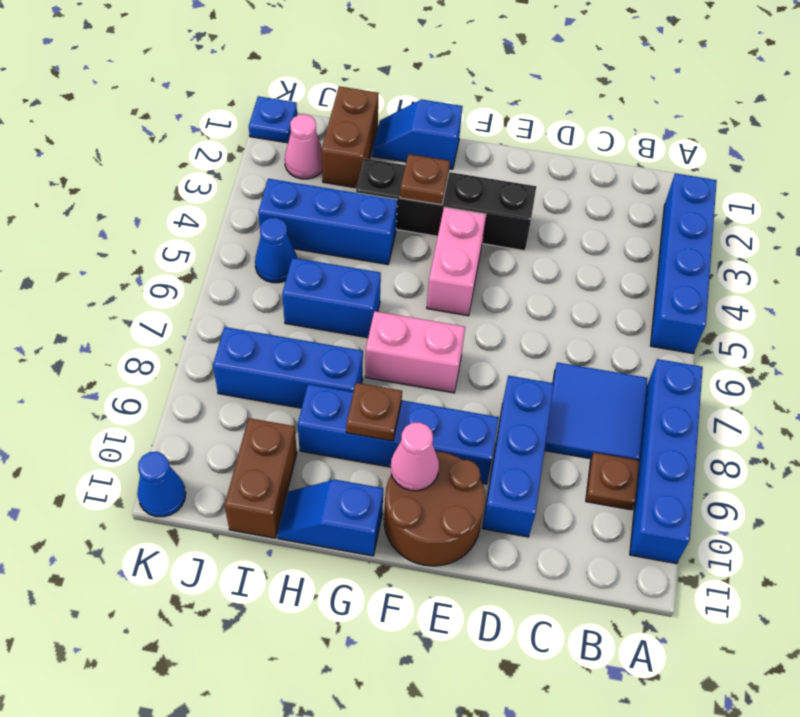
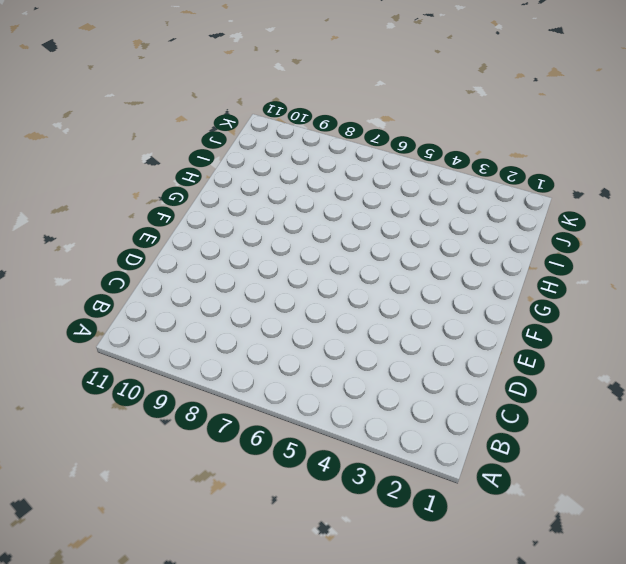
none -> blue brick A2:A5 level 1
none -> blue brick A7:A10 level 1
none -> blue tile B7:C8 level 1

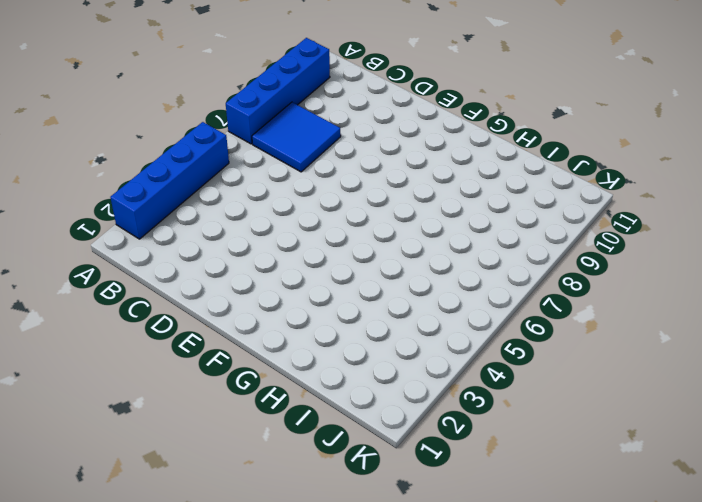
none -> brown plate B9 level 1
none -> blue brick D8:D10 level 1
none -> black brick E3:H3 level 1

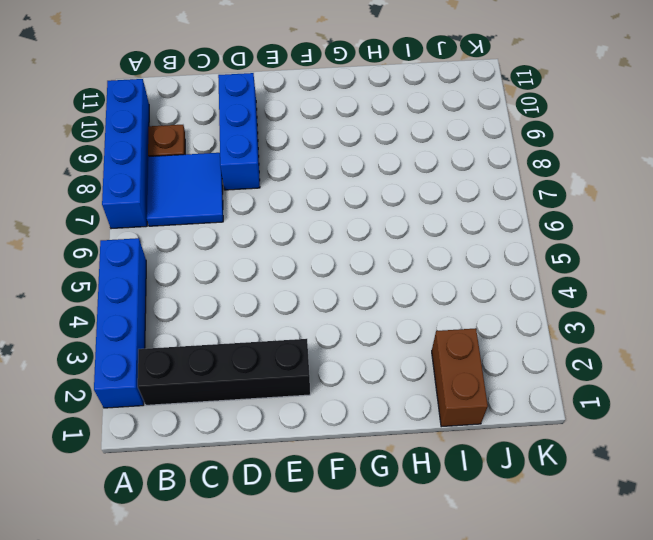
black brick B2:E2 level 1 -> black brick E3:H3 level 1
none -> blue brick E9:H9 level 1
none -> brown round brick E10:F11 level 1
none -> pink brick F4:F5 level 1

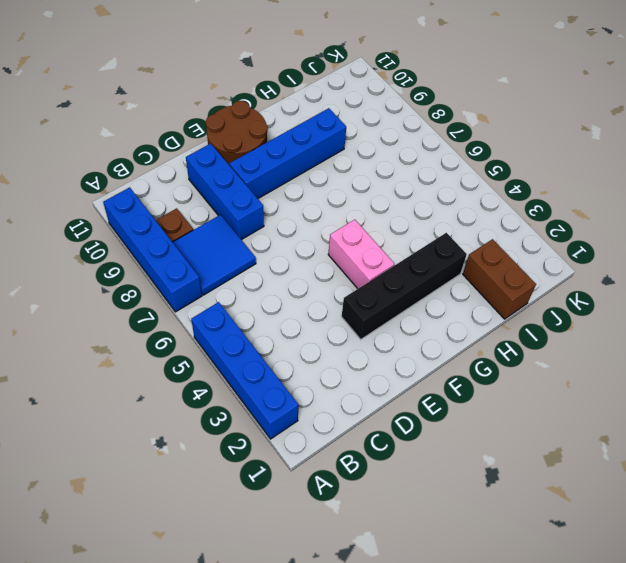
none -> pink brick F7:G7 level 1
none -> blue slope G1:H1 level 1 top G
none -> blue slope G11:H11 level 1 top G

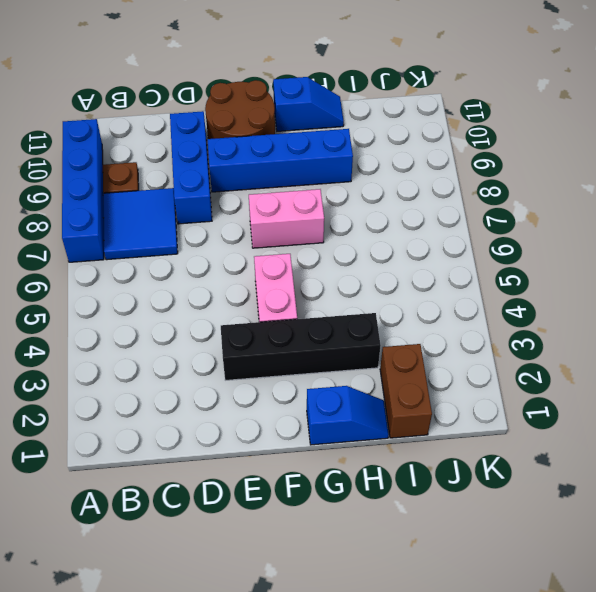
none -> blue brick A2:A5 level 1
none -> blue brick H4:J4 level 1
none -> blue brick H6:I6 level 1

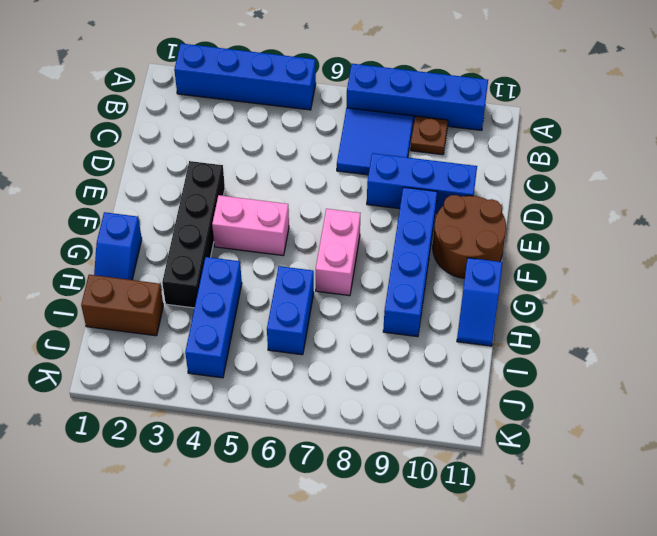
none -> blue brick H8:J8 level 1
none -> brown brick I10:I11 level 1
none -> pink cone J2 level 1

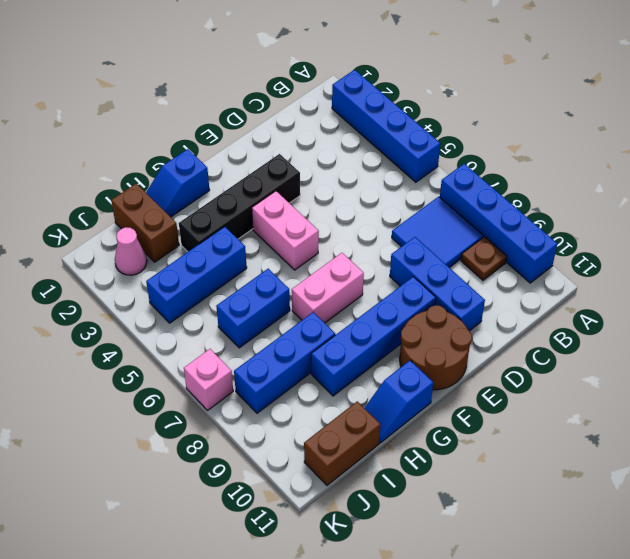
brown brick I11:J11 level 1 -> brown brick I10:I11 level 1
pink brick K7 level 1 -> none
none -> blue cone J5 level 1
none -> blue plate K1 level 1
none -> blue cone K11 level 1

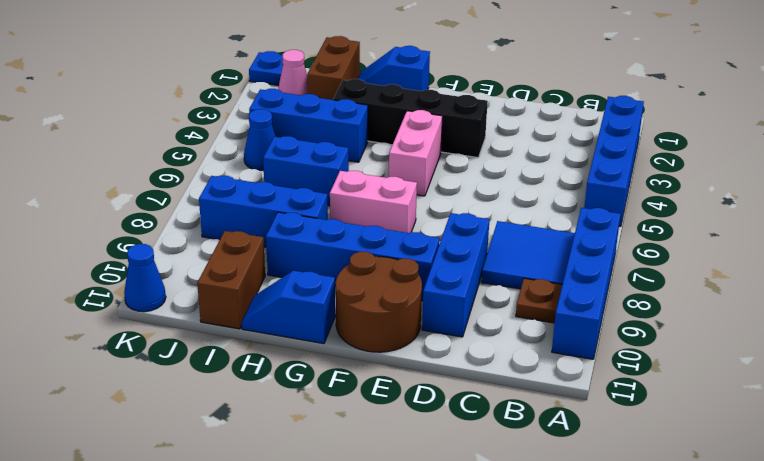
none -> pink cone F10 level 2
none -> brown plate G3 level 2
none -> brown plate G9 level 2

